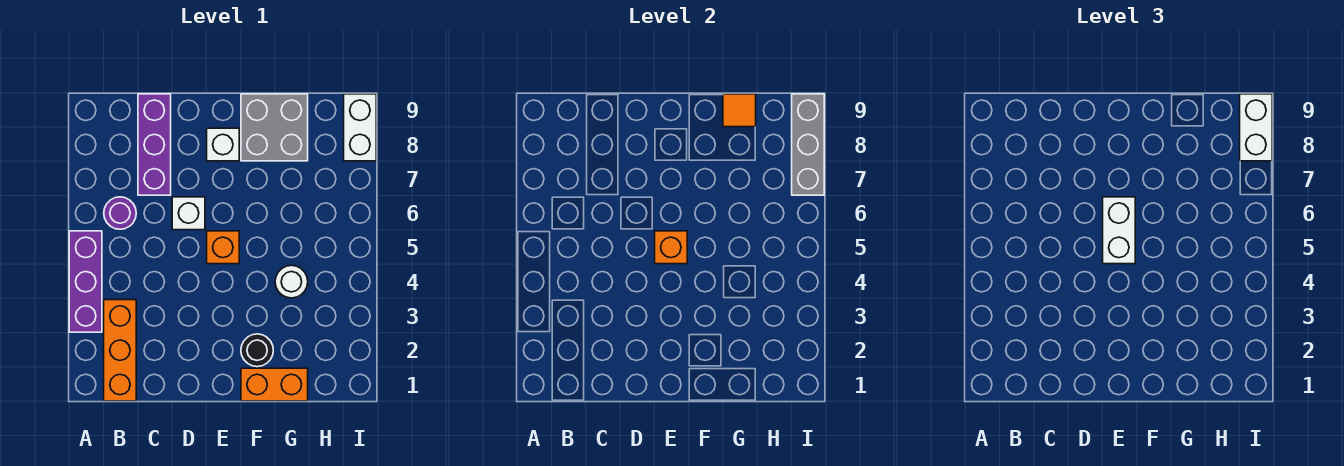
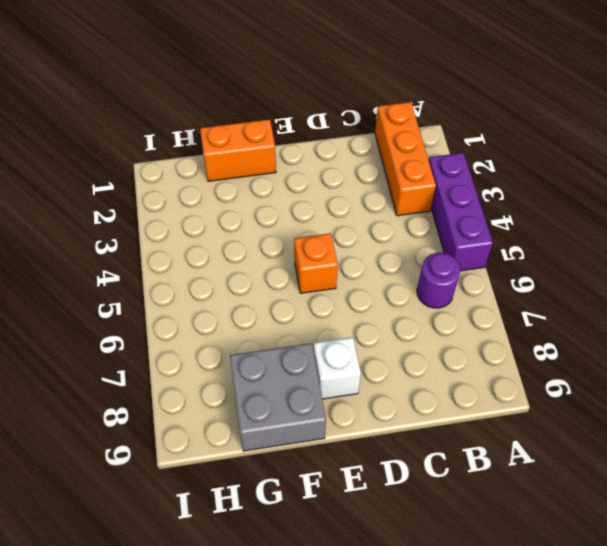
none -> purple brick C7:C9 level 1
none -> white brick D6 level 1
none -> black round brick F2 level 1

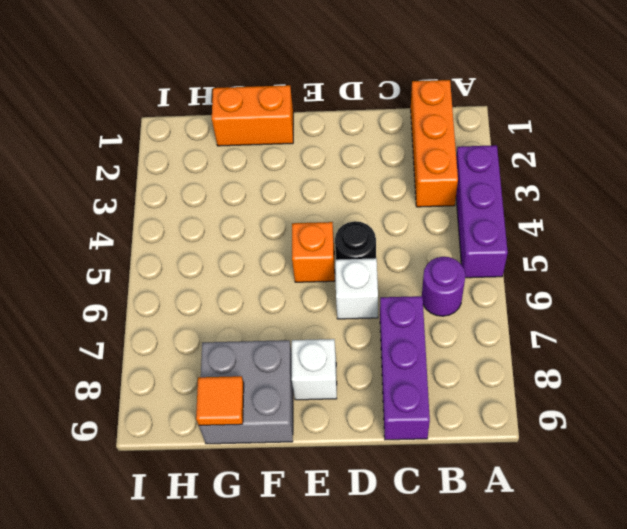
black round brick D5 level 1 -> black round brick F2 level 1
none -> white round brick G4 level 1
none -> white brick I8:I9 level 1
none -> orange brick E5 level 2

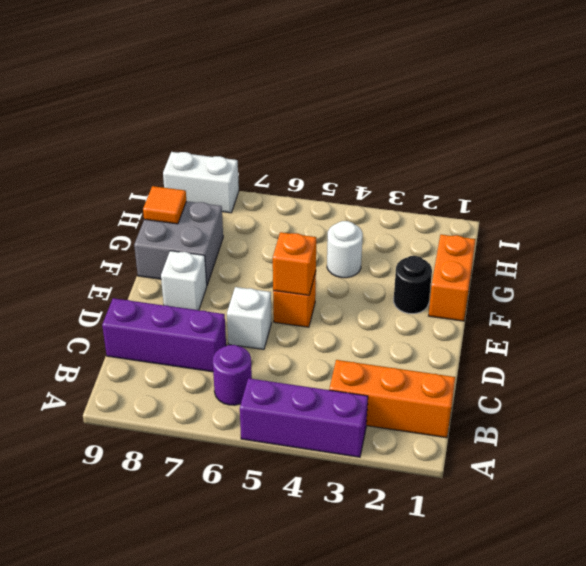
none -> grey brick I7:I9 level 2
none -> white brick E5:E6 level 3
none -> white brick I8:I9 level 3

